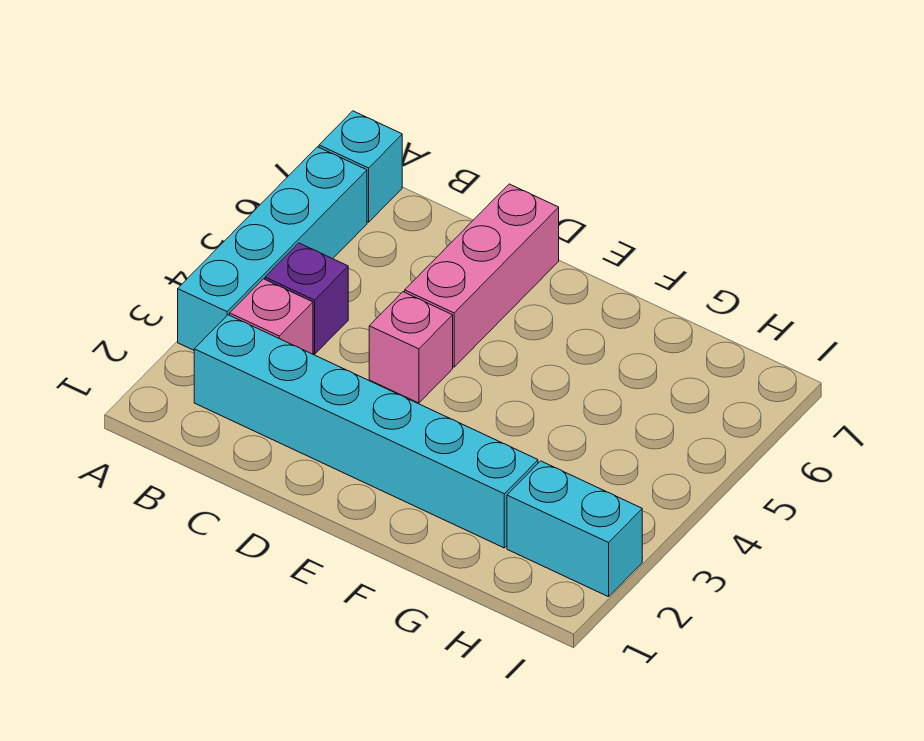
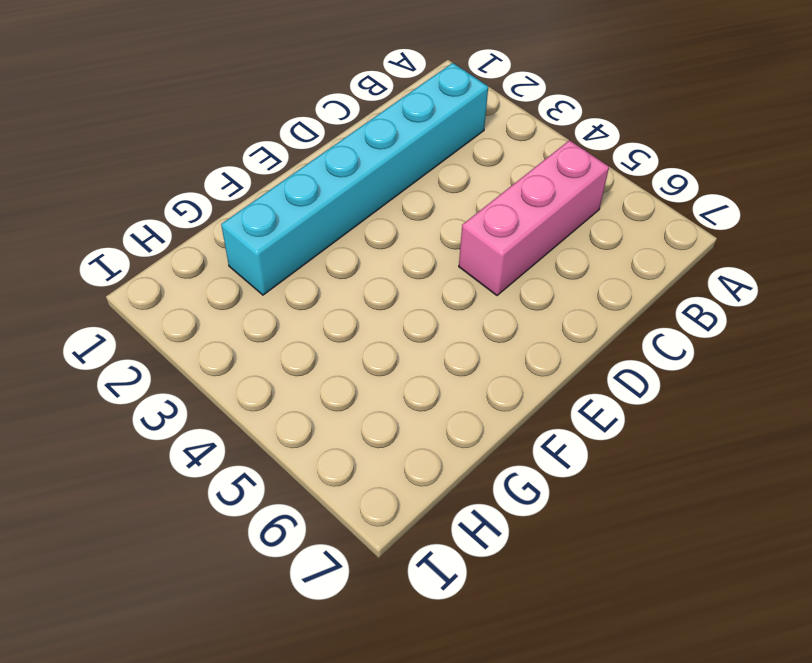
pink brick B5:D5 level 1 -> pink brick D5:D7 level 1
none -> cyan brick A3:A6 level 1
none -> cyan brick A7 level 1

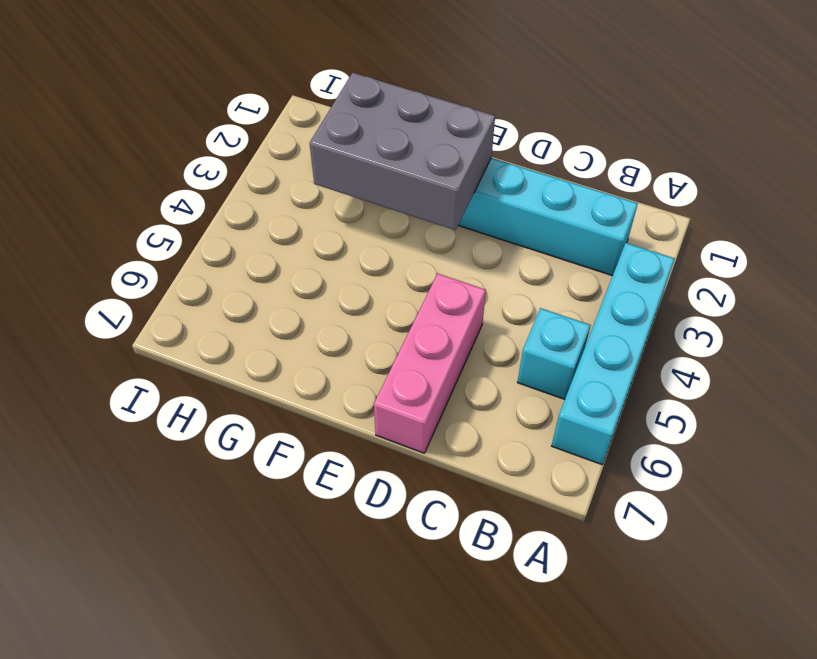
cyan brick B5 level 1 -> cyan brick A7 level 1
grey brick E2:G3 level 2 -> none
none -> pink brick B3 level 1
none -> purple brick B4 level 1

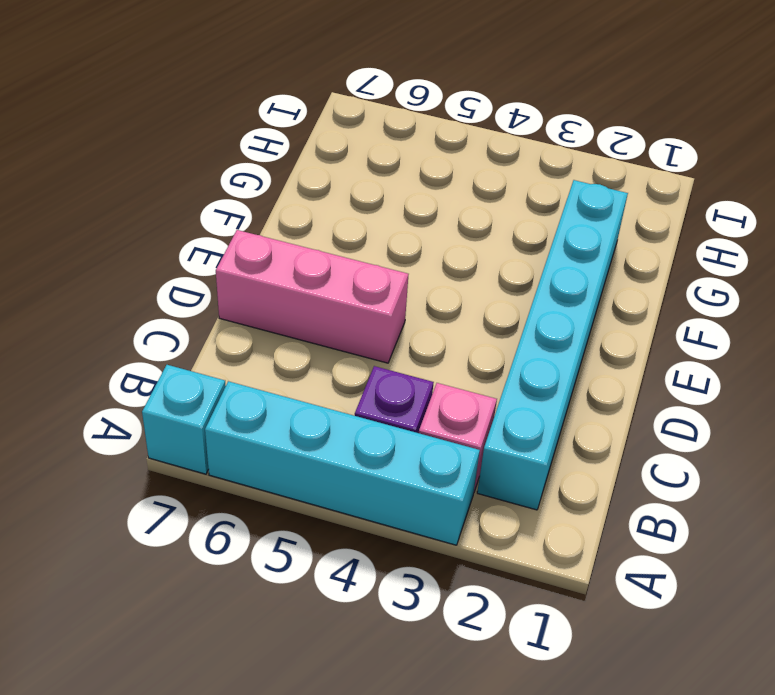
none -> pink brick D4 level 1
none -> cyan brick H2:I2 level 1

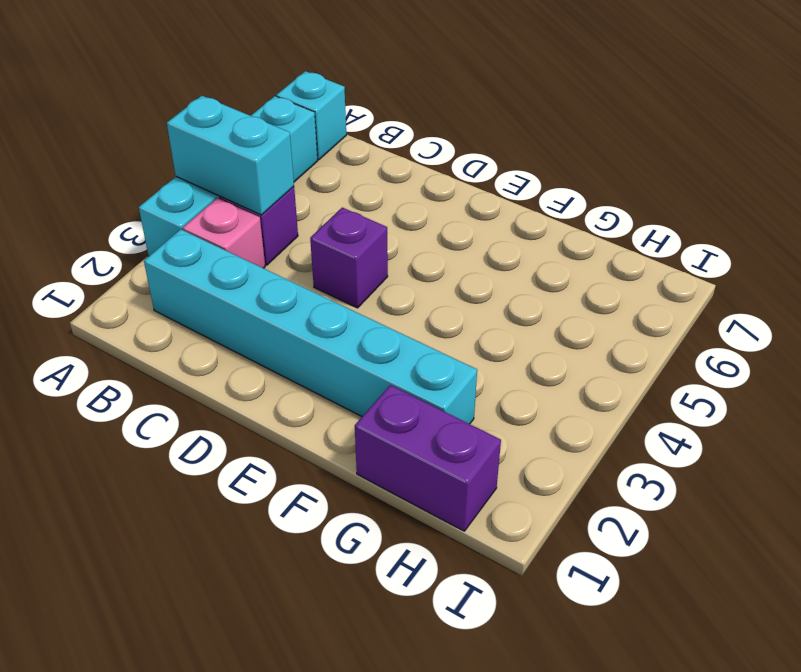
cyan brick A4:B4 level 2 -> cyan brick H2:I2 level 1
purple brick D4 level 1 -> pink brick D4 level 1
purple brick G1:H1 level 1 -> none
none -> pink brick D5:D7 level 1

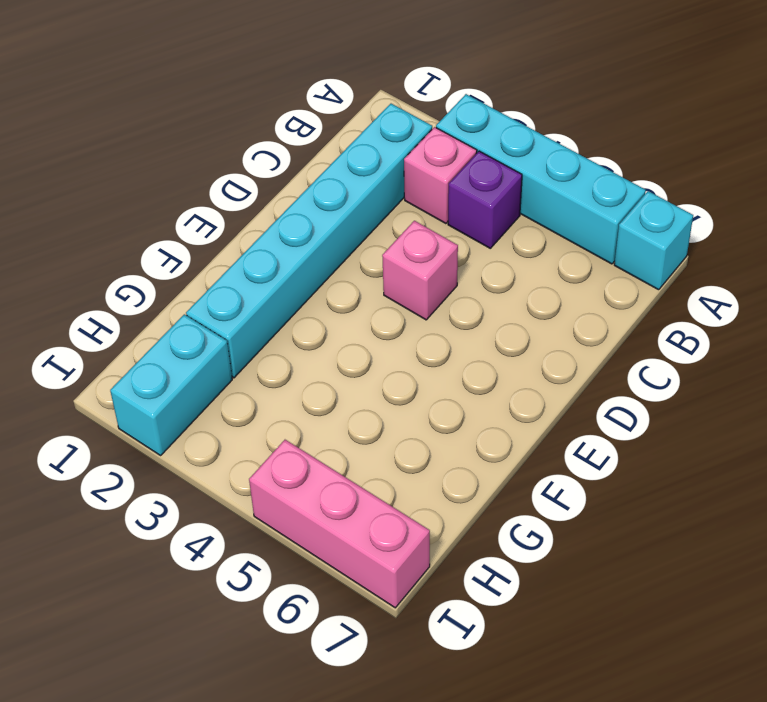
pink brick I5:I7 level 1 -> pink brick D5:D7 level 1

